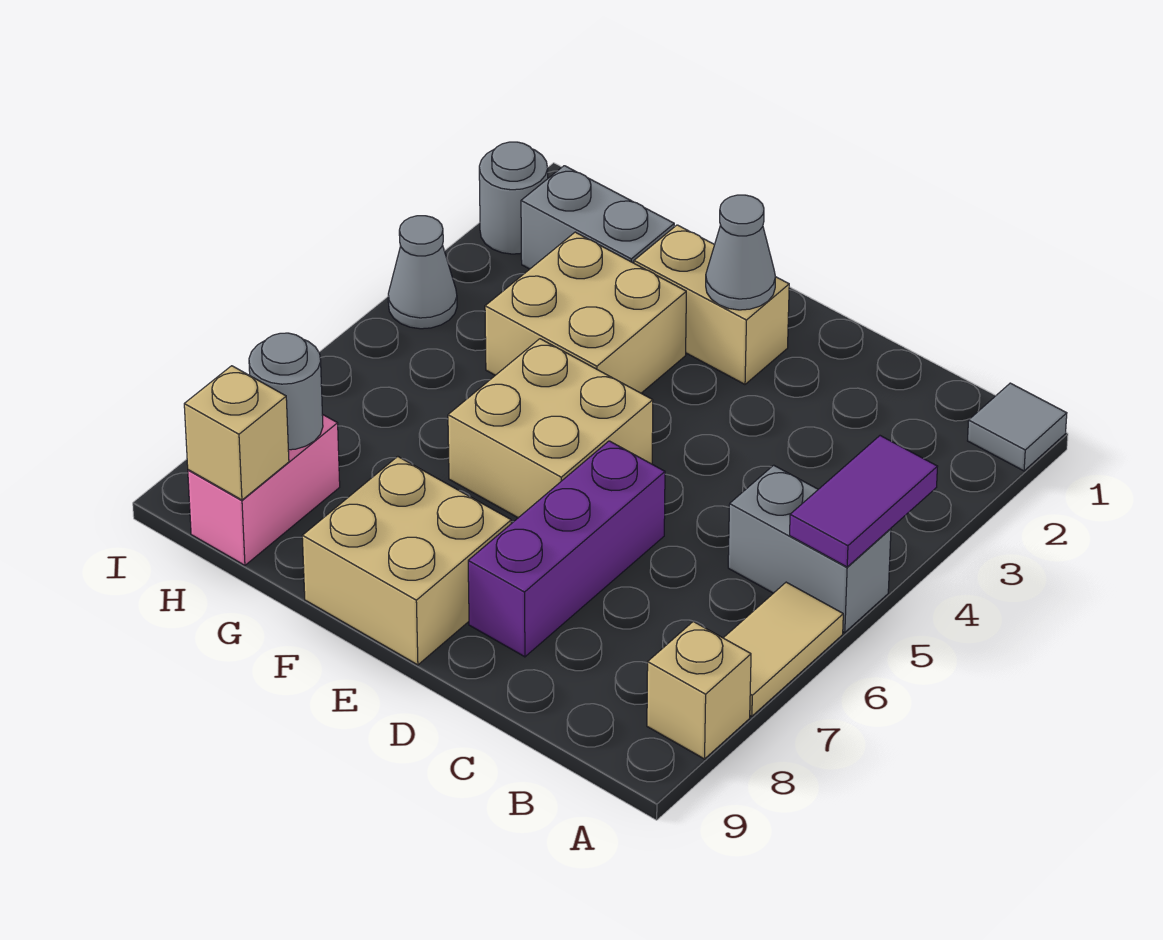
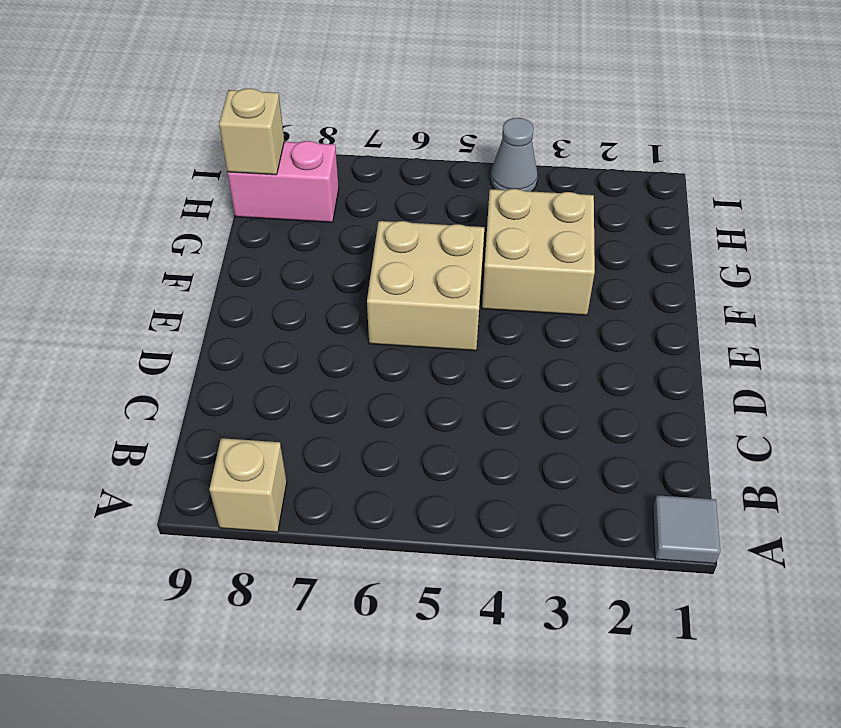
none -> grey brick A5:B5 level 1
none -> tan tile A6:A7 level 1
none -> purple brick D6:D8 level 1

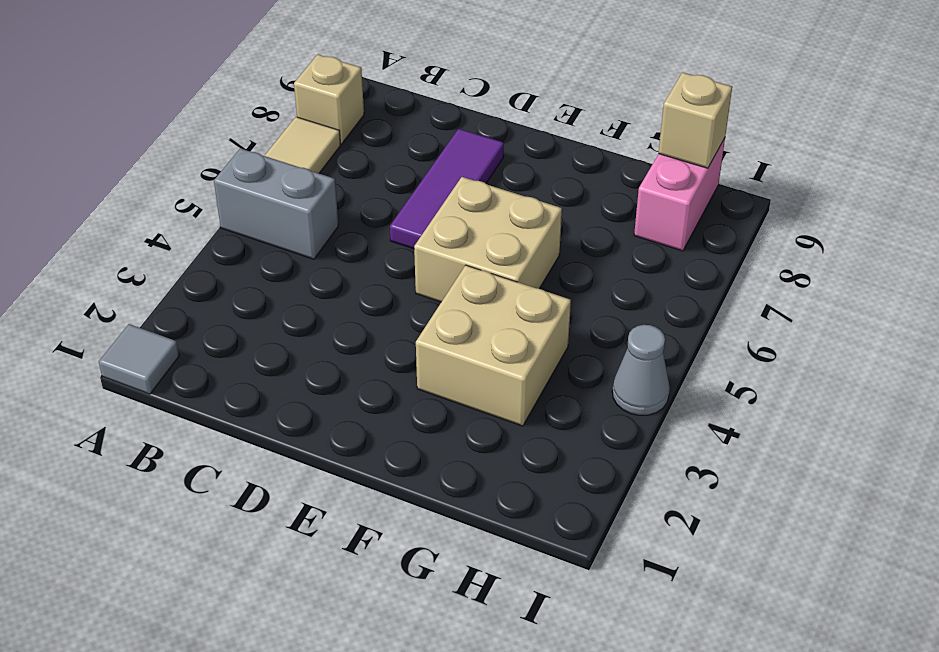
purple tile D6:D8 level 1 -> purple brick D6:D8 level 1
none -> tan brick E2:F2 level 1
none -> tan brick E8:F9 level 1
none -> grey brick G2:H2 level 1

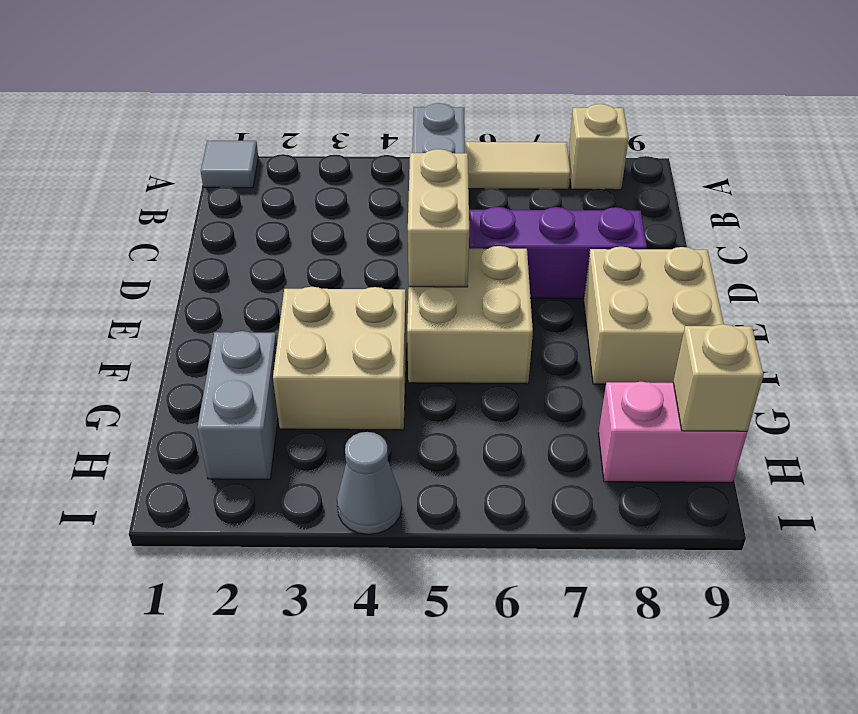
tan brick D5:E5 level 2 -> tan brick E2:F2 level 1
none -> grey round brick I2 level 1
none -> purple tile A4:A5 level 2
none -> grey cone E2 level 2

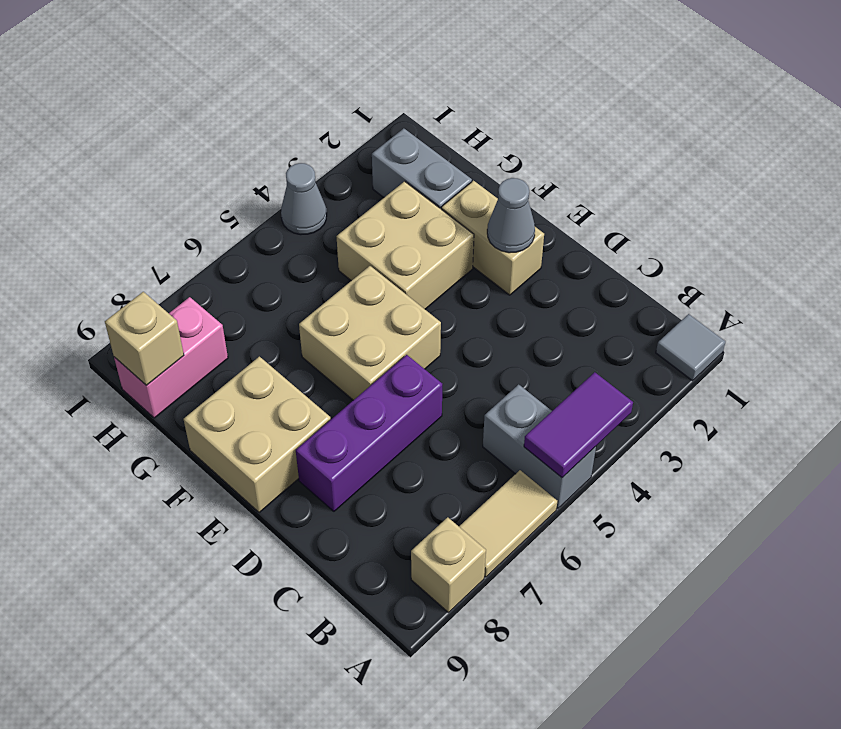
none -> grey round brick I2 level 1
none -> grey round brick H8 level 2

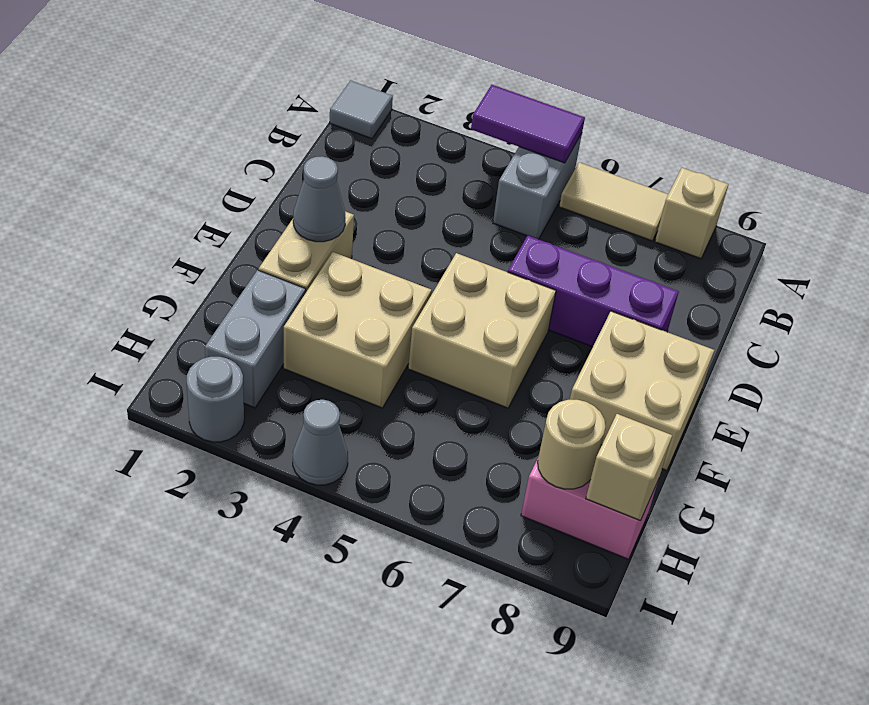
tan round brick H8 level 2 -> grey round brick H8 level 2

